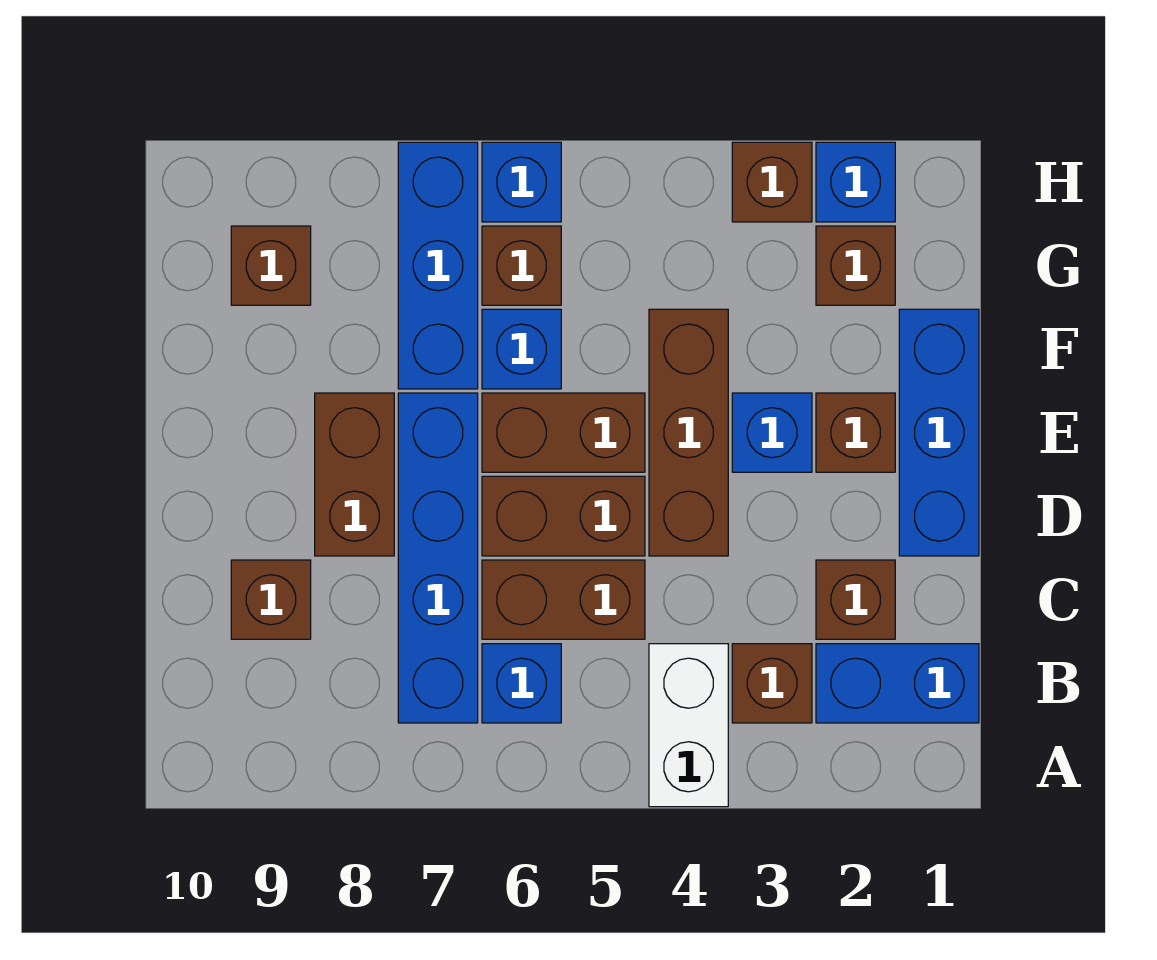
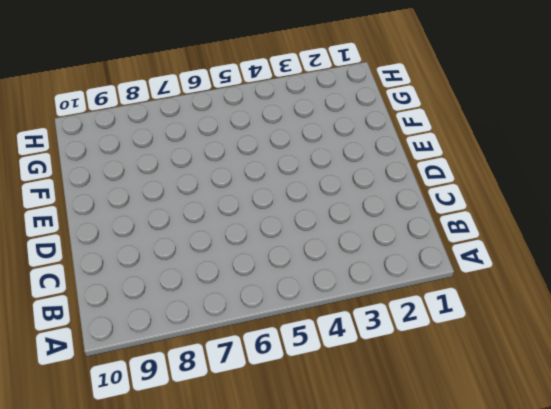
none -> white brick A4:B4 level 1
none -> blue brick B1:B2 level 1
none -> brown brick B3 level 1

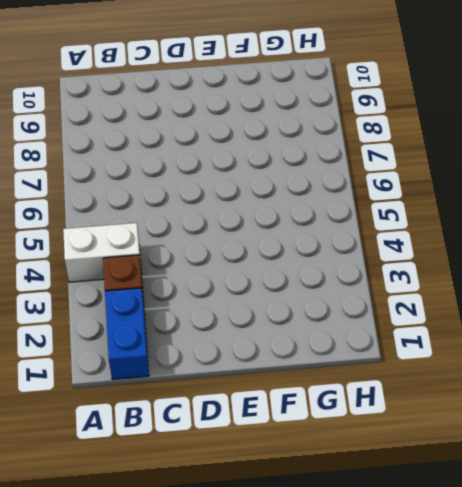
none -> blue brick B6 level 1
none -> blue brick B7:E7 level 1
none -> brown brick C2 level 1

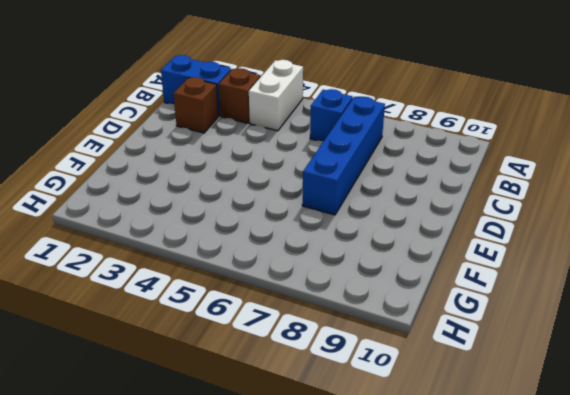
none -> brown brick C5:C6 level 1
none -> brown brick C9 level 1
none -> blue brick D1:F1 level 1

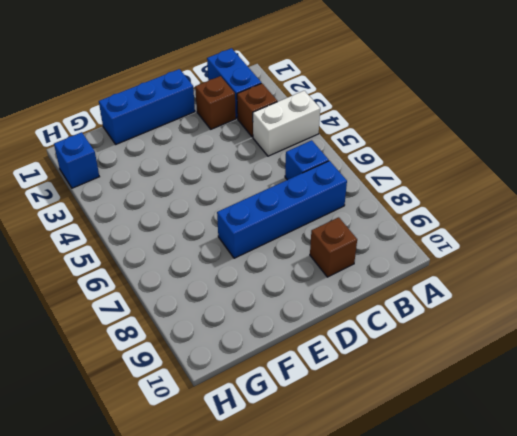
none -> brown brick C5:C6 level 1
none -> brown brick D4:F4 level 1
none -> brown brick D5:D6 level 1

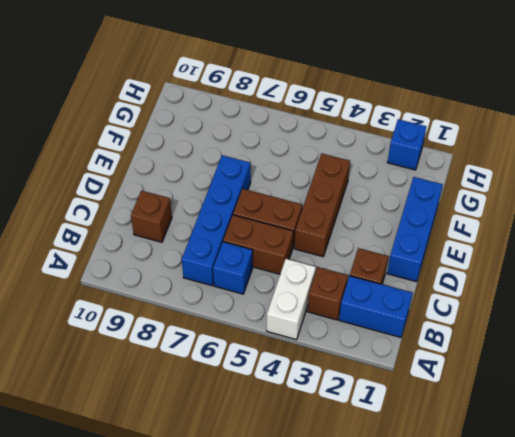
none -> brown brick D8:E8 level 1
none -> brown brick E2 level 1
none -> blue brick E3 level 1

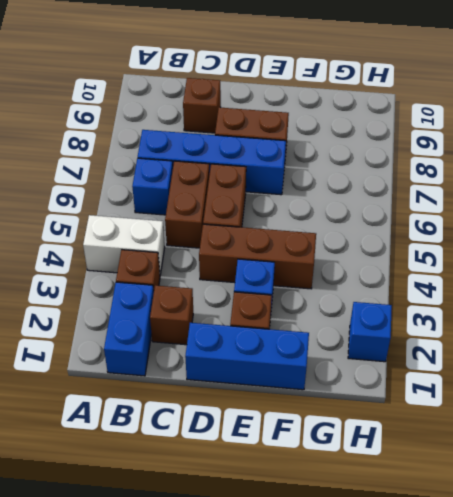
none -> brown brick E5:E6 level 1
none -> blue brick F6 level 1
none -> blue brick F7:H7 level 1

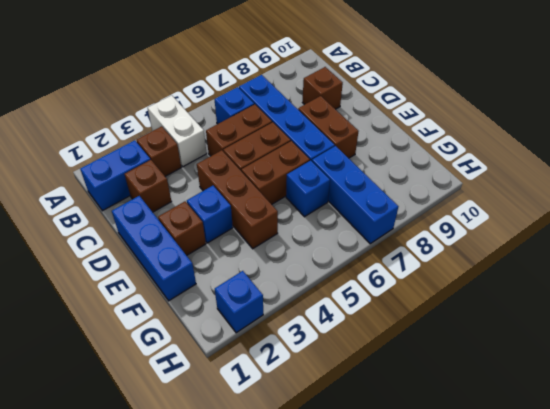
none -> brown brick G2 level 1
none -> brown brick G6 level 1
none -> brown brick G9 level 1

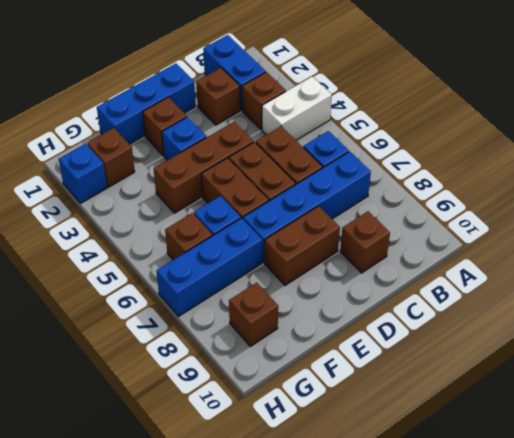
none -> brown brick H3 level 1
none -> blue brick H6 level 1

